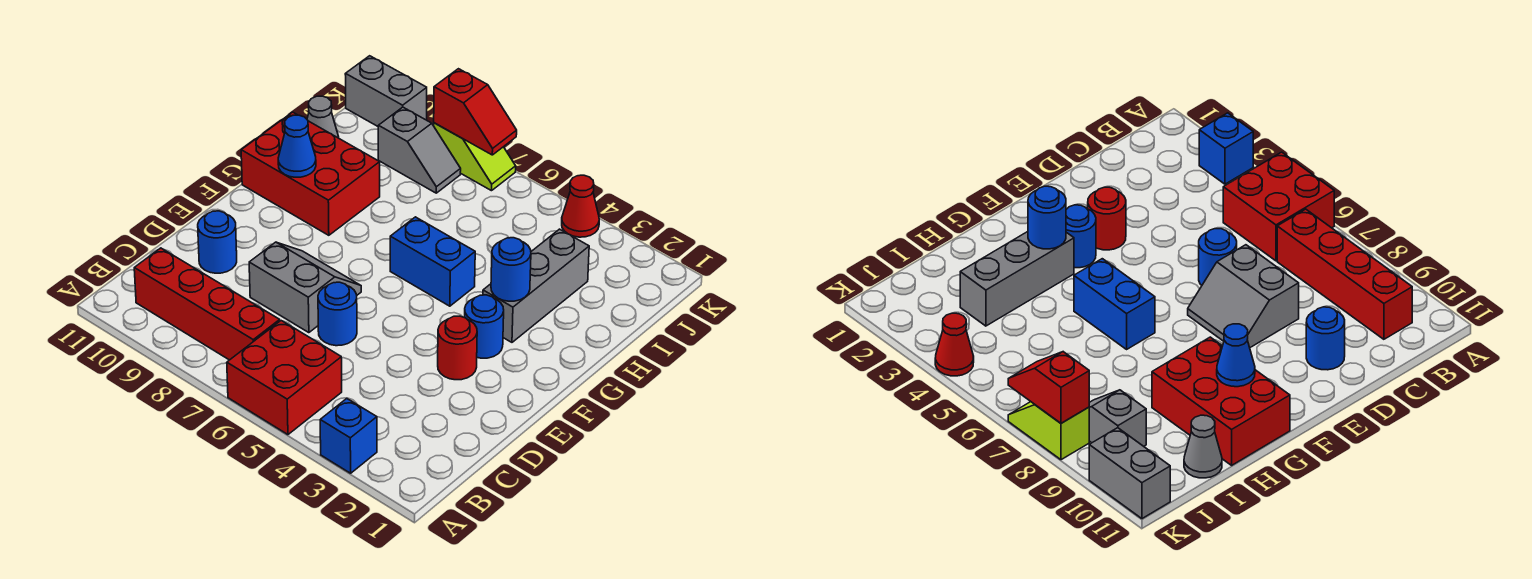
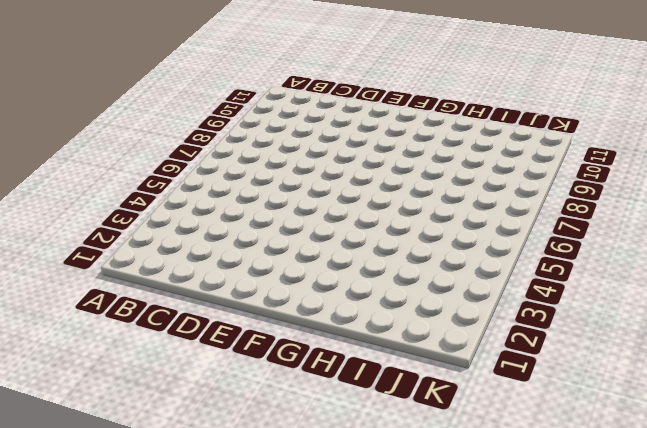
none -> blue brick A3 level 1
none -> red brick A5:B6 level 1
none -> red brick B7:B10 level 1

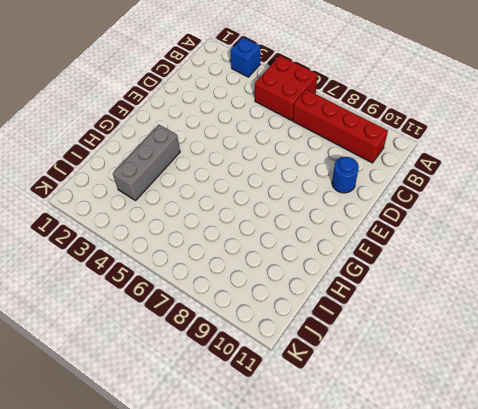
none -> blue round brick D6 level 1
none -> grey slope D7:E8 level 1 top D
none -> red round brick E3 level 1

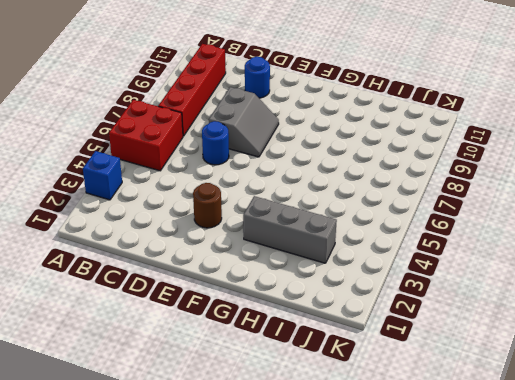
brown round brick E3 level 1 -> red round brick E3 level 1
none -> blue round brick F3 level 1
none -> blue brick G5:G6 level 1
none -> red brick G9:H11 level 1

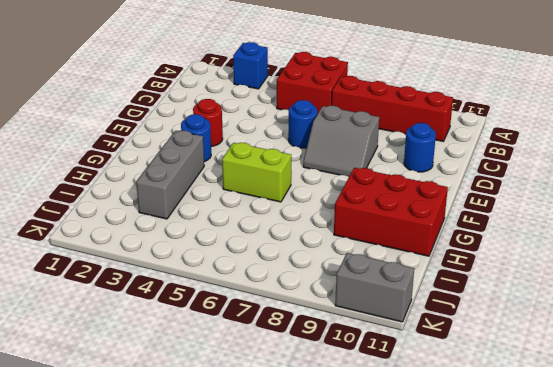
lime brick G5:G6 level 1 -> blue brick G5:G6 level 1
none -> grey cone I11 level 1
none -> grey slope J8:J9 level 1 top 9
none -> red cone K4 level 1

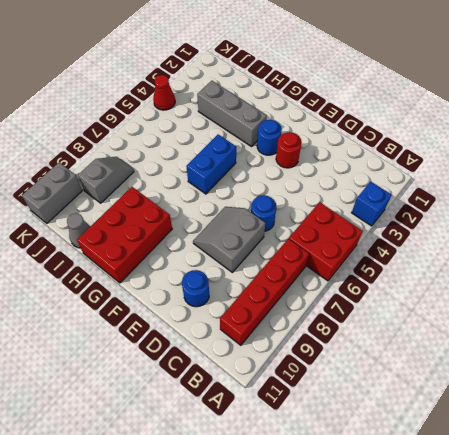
none -> lime slope K7:K8 level 1 top 8
none -> blue round brick G3 level 2
none -> blue cone G10 level 2

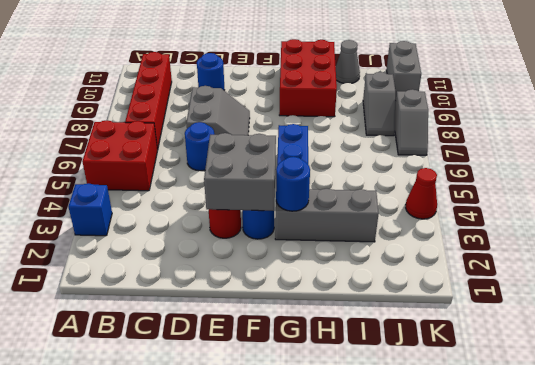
grey brick E3:F4 level 2 -> none
grey slope K7:K8 level 1 top 8 -> lime slope K7:K8 level 1 top 8
none -> blue cone G10 level 2
none -> red slope K7:K8 level 2 top 8

